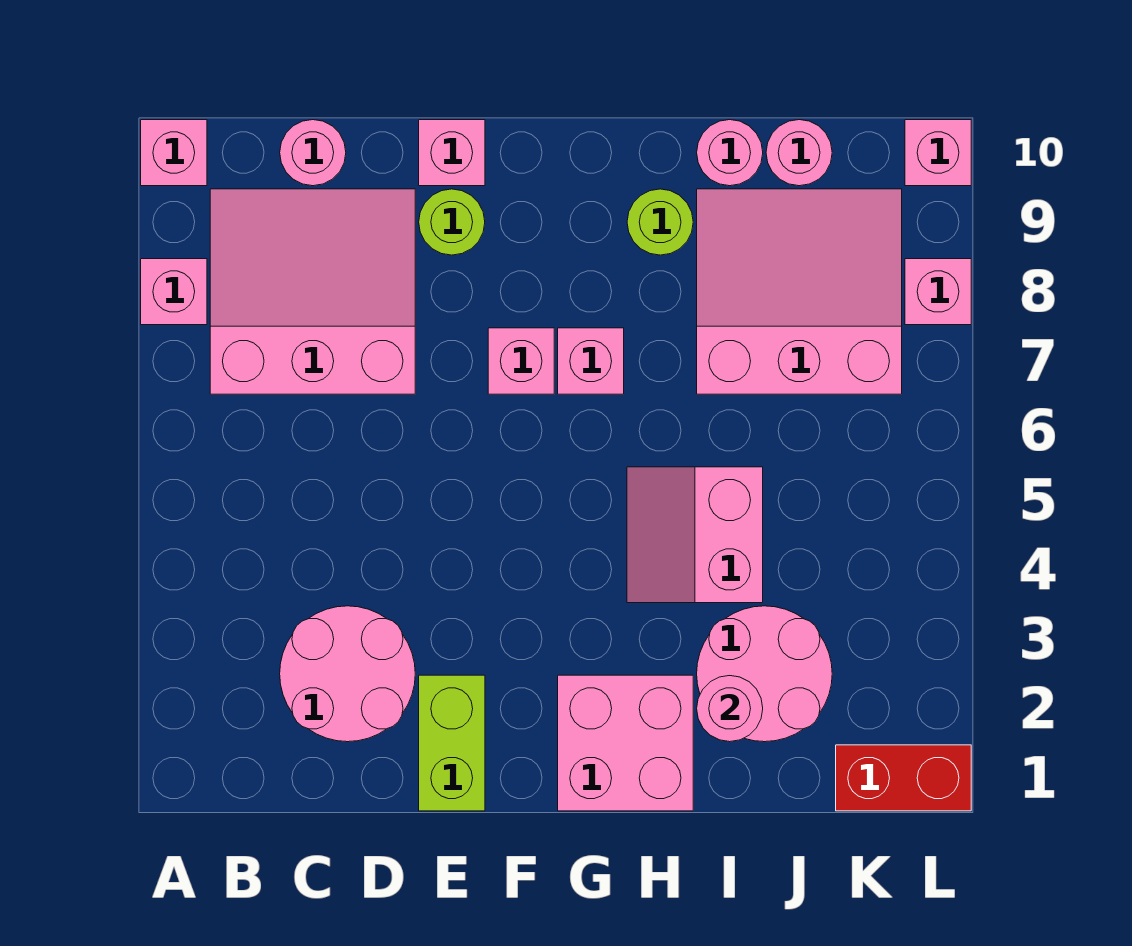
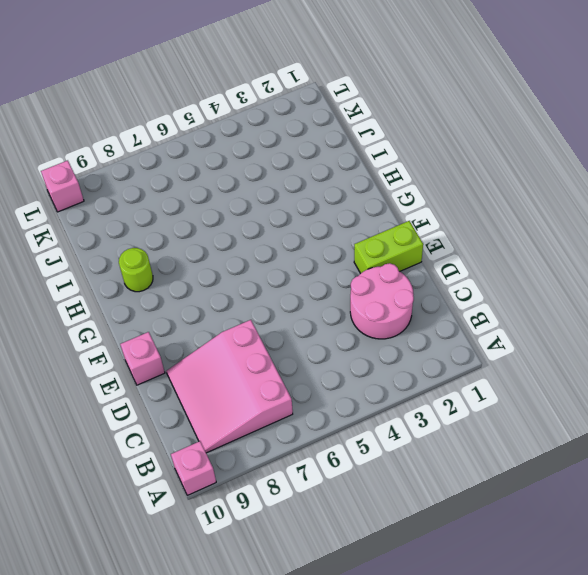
none -> pink brick A8 level 1
none -> pink round brick C10 level 1
none -> lime round brick E9 level 1

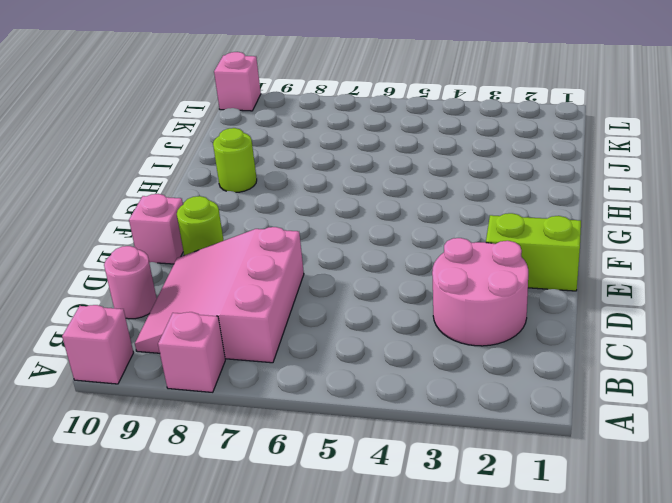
none -> pink brick F7 level 1
none -> pink brick G1:H2 level 1
none -> pink brick G7 level 1

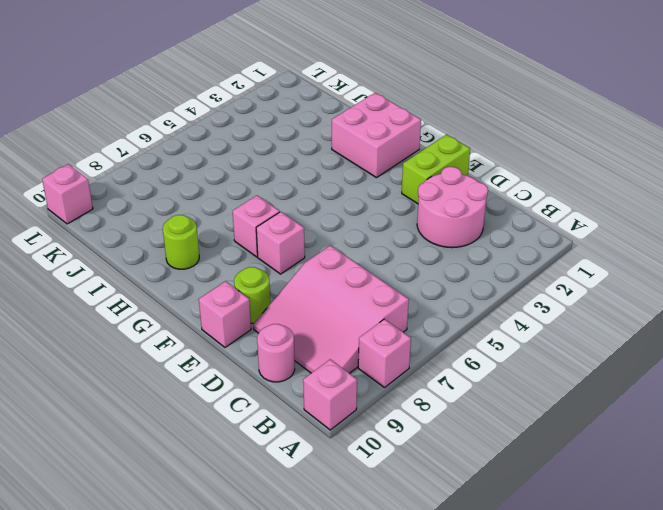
none -> pink slope H4:I5 level 1 top I
none -> pink round brick I2:J3 level 1
none -> pink slope I7:K9 level 1 top 7

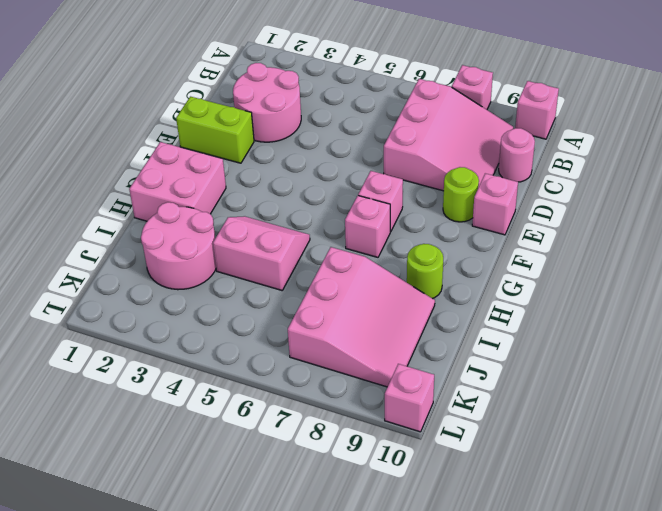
none -> pink round brick I10 level 1
none -> pink round brick J10 level 1
none -> red brick K1:L1 level 1

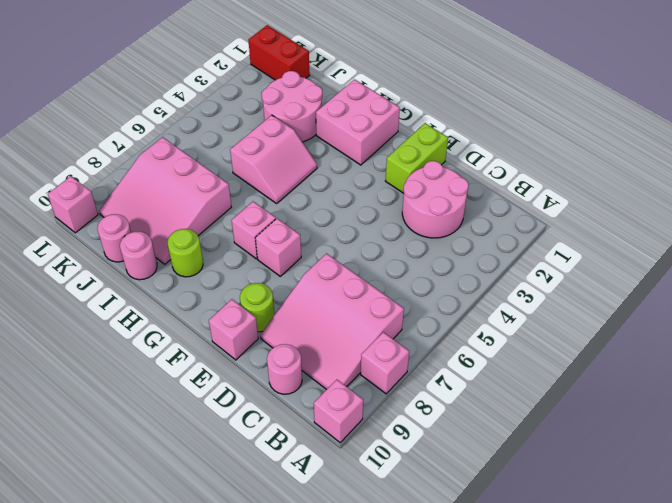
none -> pink brick L8 level 1
none -> pink round brick I2 level 2

